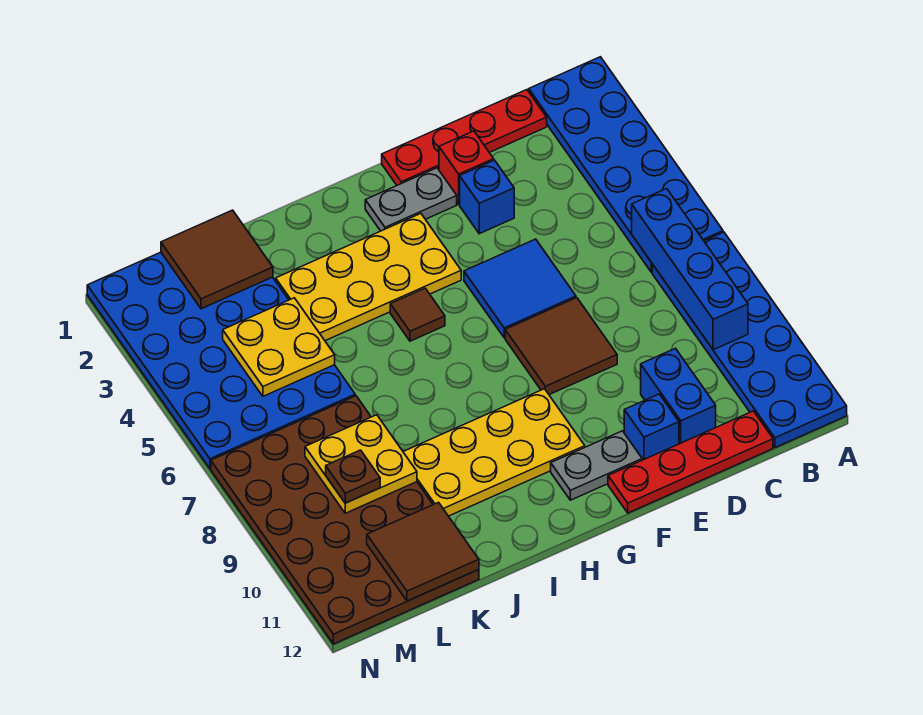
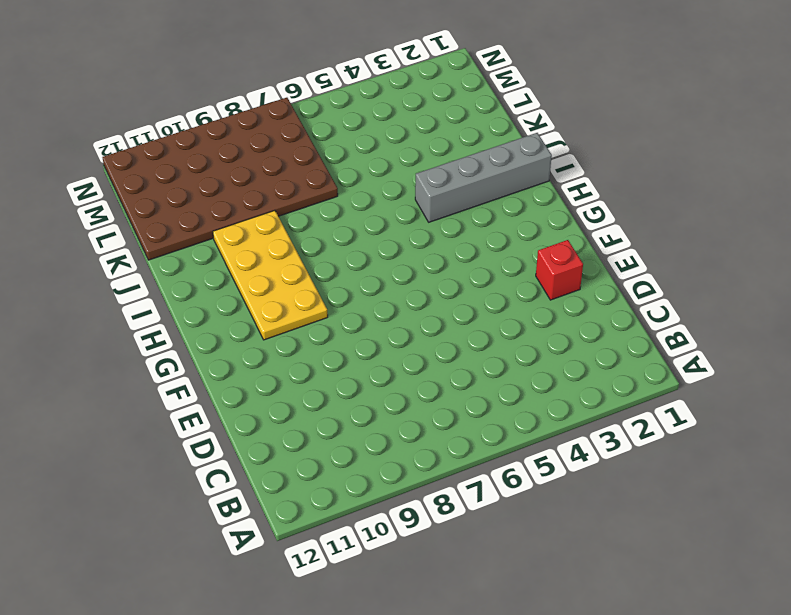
grey brick I1:I4 level 1 -> yellow plate G3:J4 level 1
none -> blue plate A1:B6 level 1
none -> blue plate A7:B12 level 1
none -> red plate C1:F1 level 1

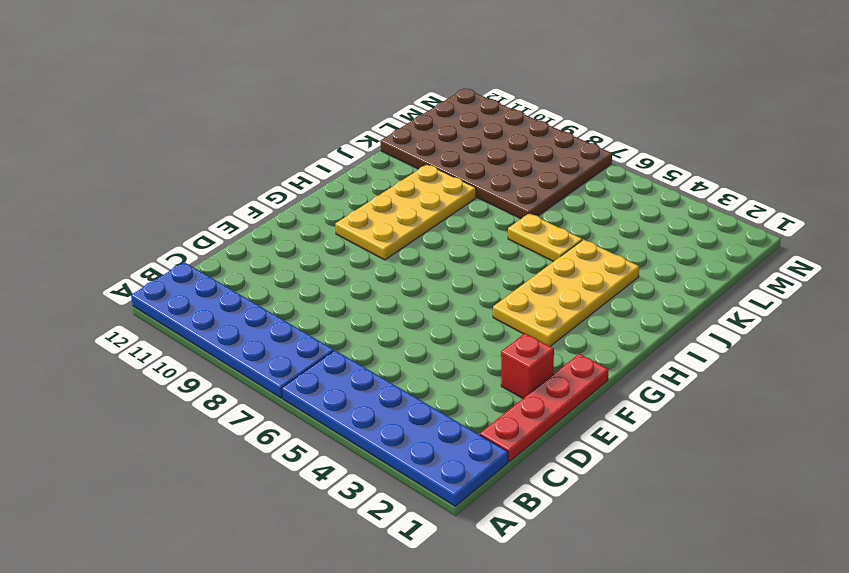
yellow plate J5:J6 level 1 -> none
none -> red plate C12:F12 level 1
none -> blue brick D10:D11 level 1
none -> blue brick E3 level 1

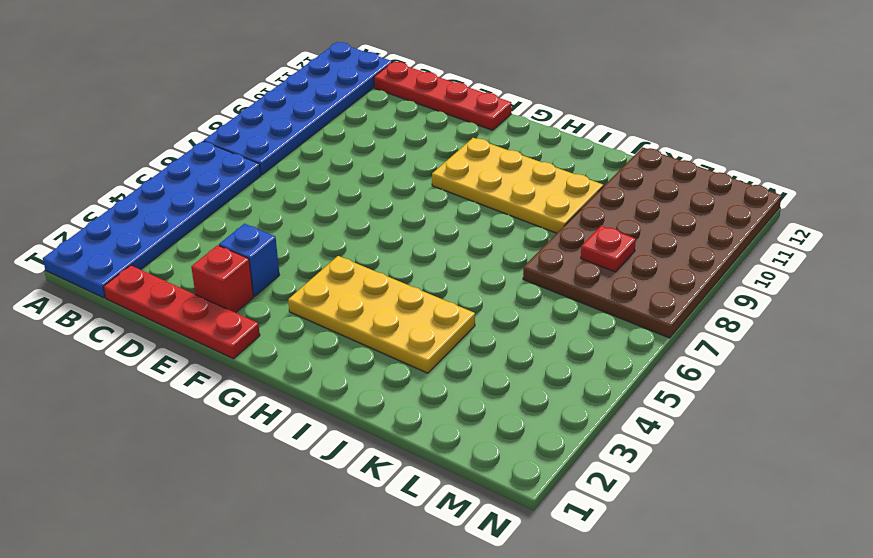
red plate L8 level 2 -> yellow plate K8:L9 level 2
none -> blue brick D10:D11 level 1
none -> blue tile E5:F6 level 1
none -> brown tile E7:F8 level 1

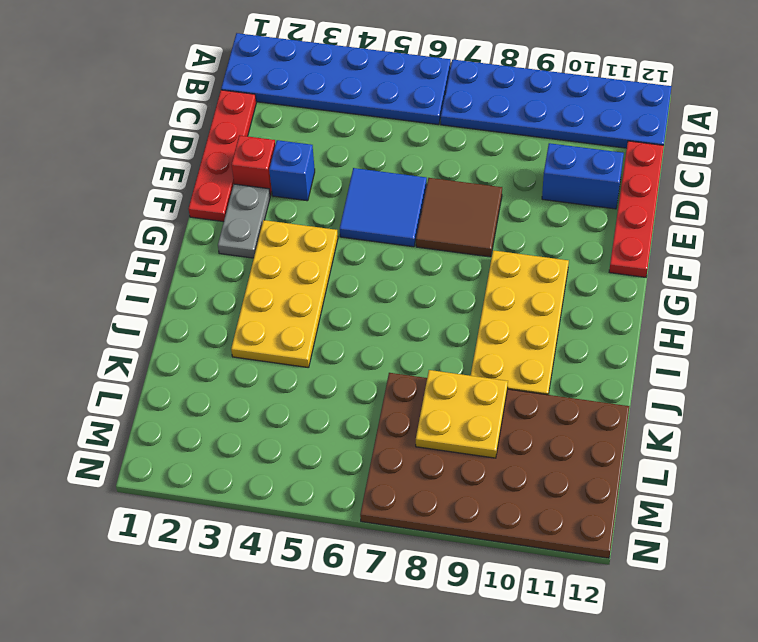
none -> blue brick E11 level 1
none -> grey plate F11:G11 level 1
none -> brown tile H5 level 1

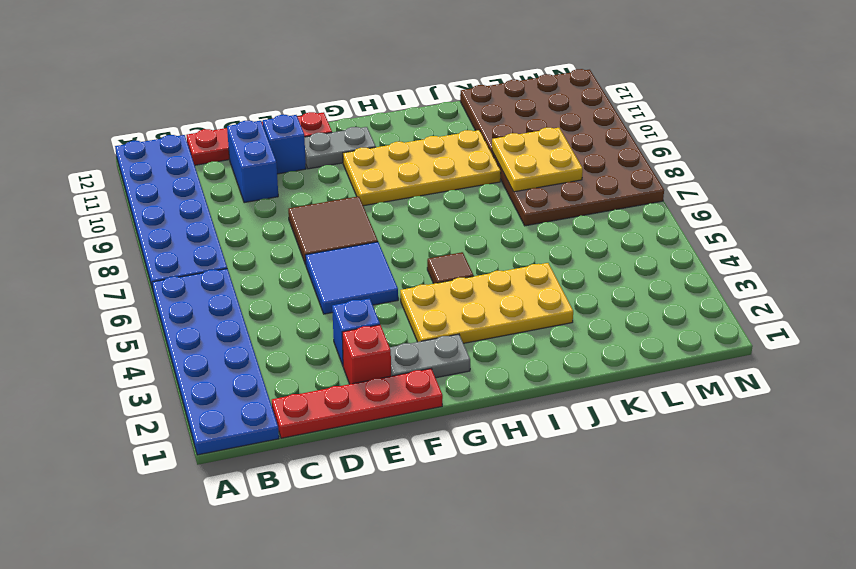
none -> blue plate K1:N6 level 1
none -> blue brick B6:B9 level 2
none -> brown tile K1:L2 level 2

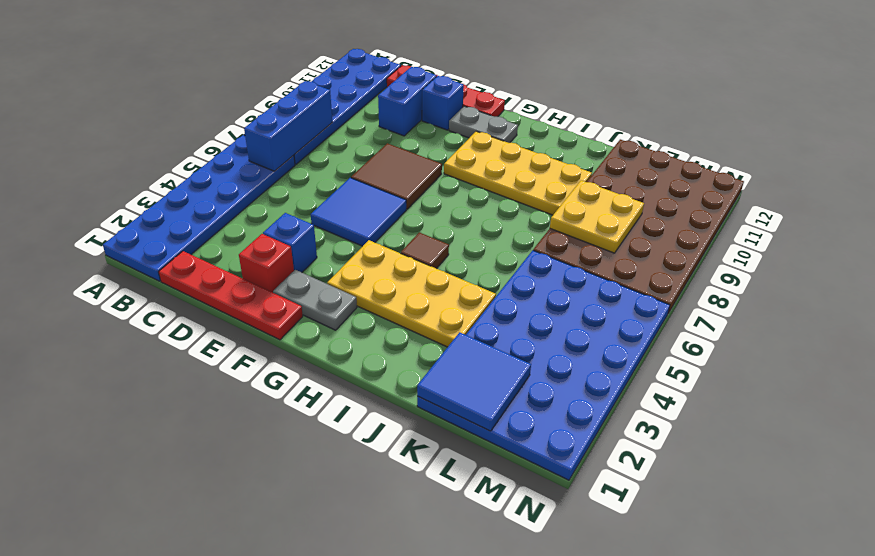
blue brick B6:B8 level 2 -> blue brick B6:B9 level 2
blue tile K1:L2 level 2 -> brown tile K1:L2 level 2
none -> yellow plate K4:L5 level 2
none -> brown tile K11:L12 level 2
none -> brown plate L9 level 3

